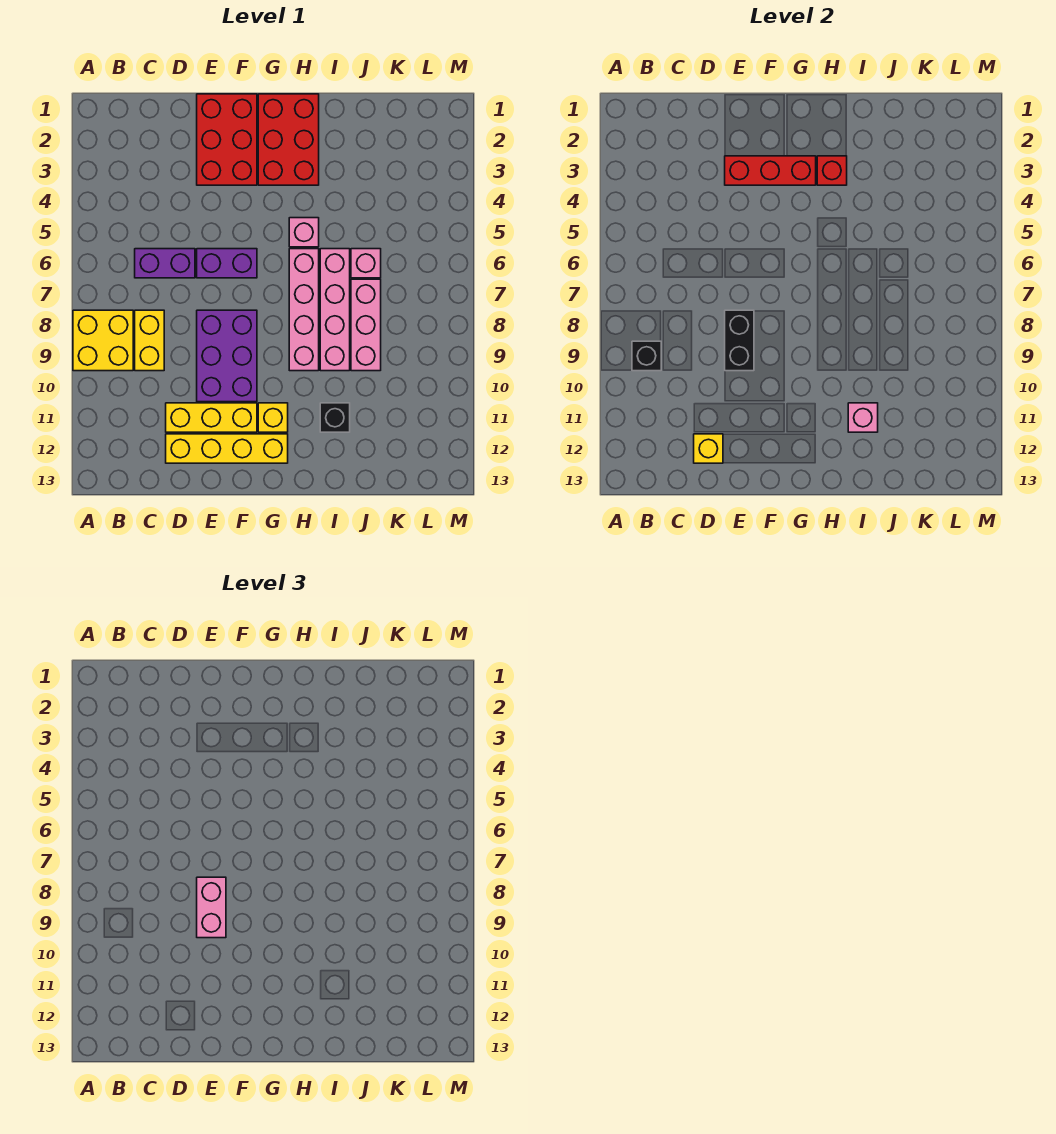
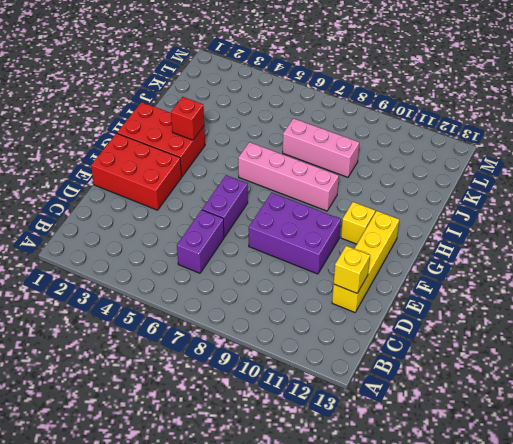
none -> yellow brick A8:B9 level 1
none -> yellow brick C8:C9 level 1
none -> yellow brick D11:F11 level 1

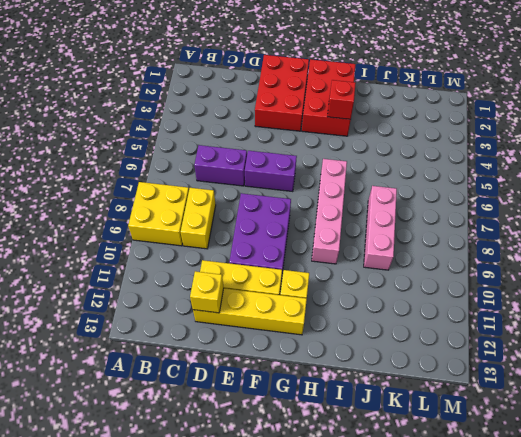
none -> pink brick H5 level 1
none -> pink brick I6:I9 level 1
none -> black brick I11 level 1

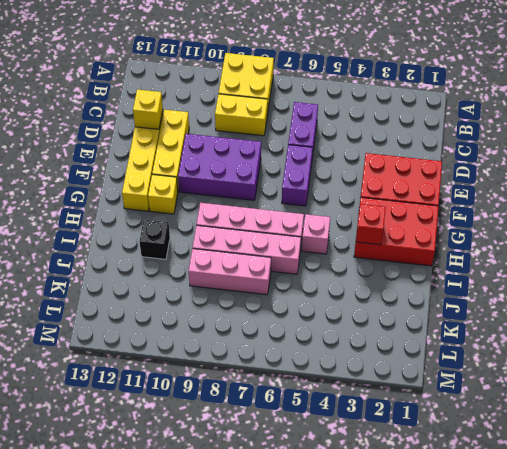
none -> pink brick J6 level 1
none -> black brick B9 level 2
none -> red brick E3:G3 level 2

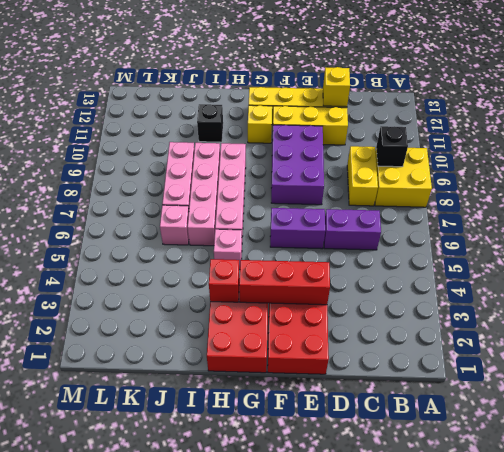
none -> black brick E8:E9 level 2
none -> pink brick I11 level 2
none -> pink brick E8:E9 level 3

